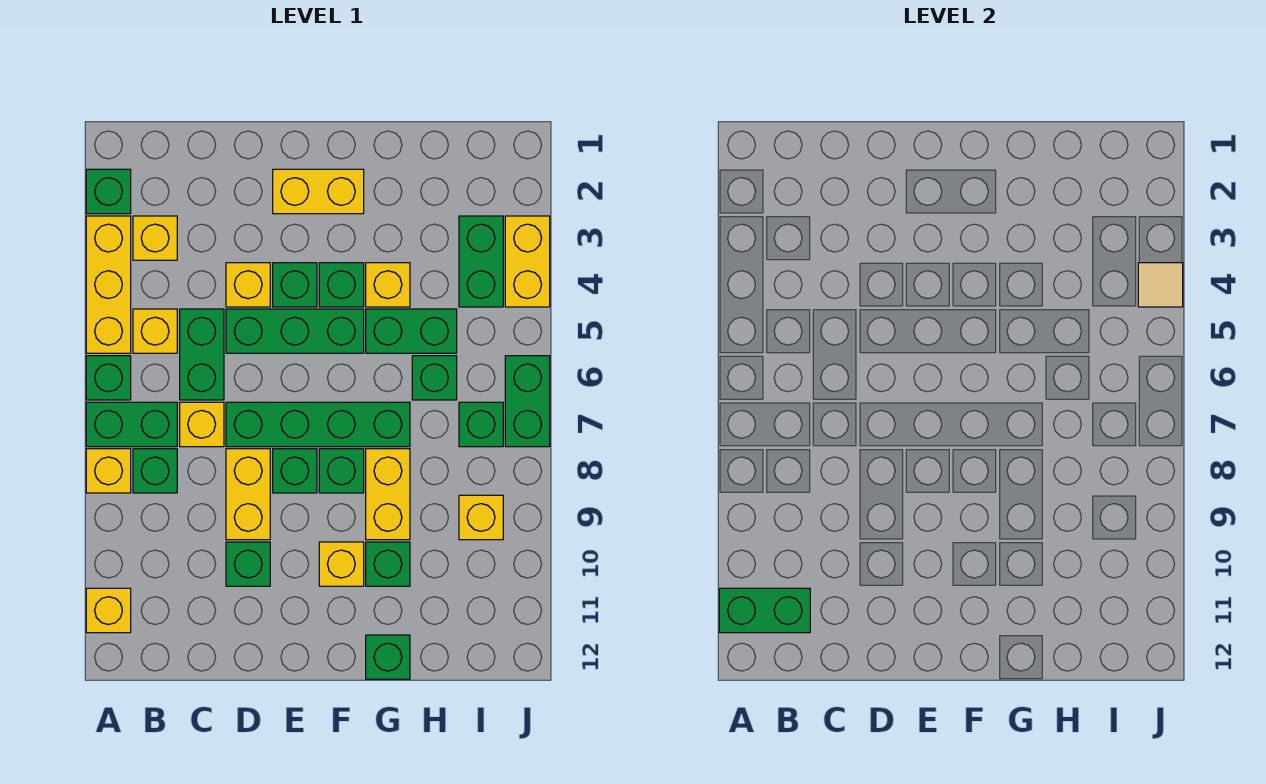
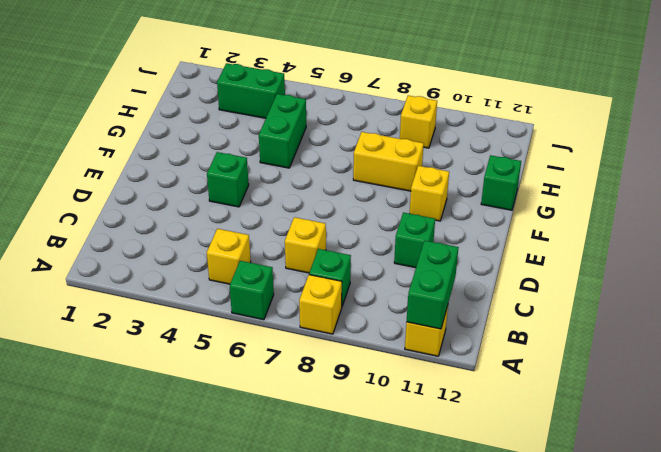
none -> green brick A2 level 1
none -> yellow brick A3:A5 level 1
none -> green brick A7:B7 level 1
none -> yellow brick B3 level 1

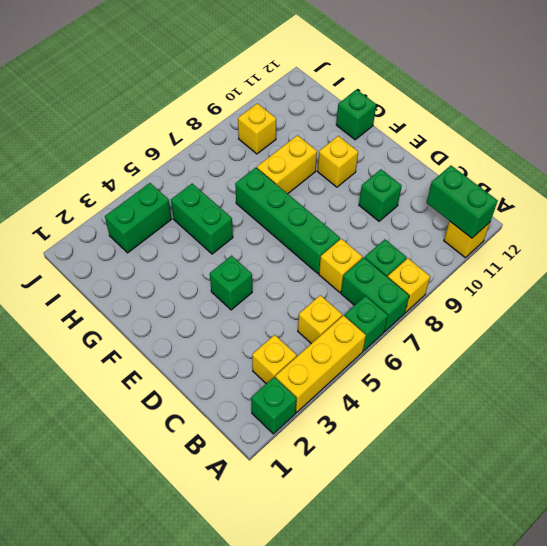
none -> green brick C5:C6 level 1
none -> yellow brick D4 level 1
none -> green brick D5:F5 level 1
none -> yellow brick D8:D9 level 1

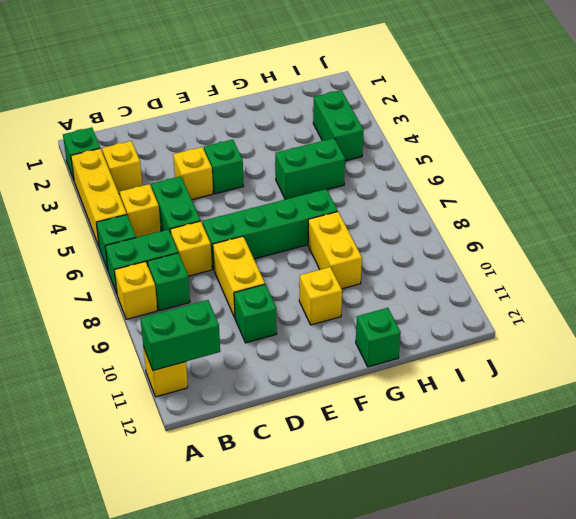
none -> green brick D5:F5 level 1
none -> yellow brick E2:F2 level 1
none -> green brick E8 level 1
none -> green brick F4 level 1

